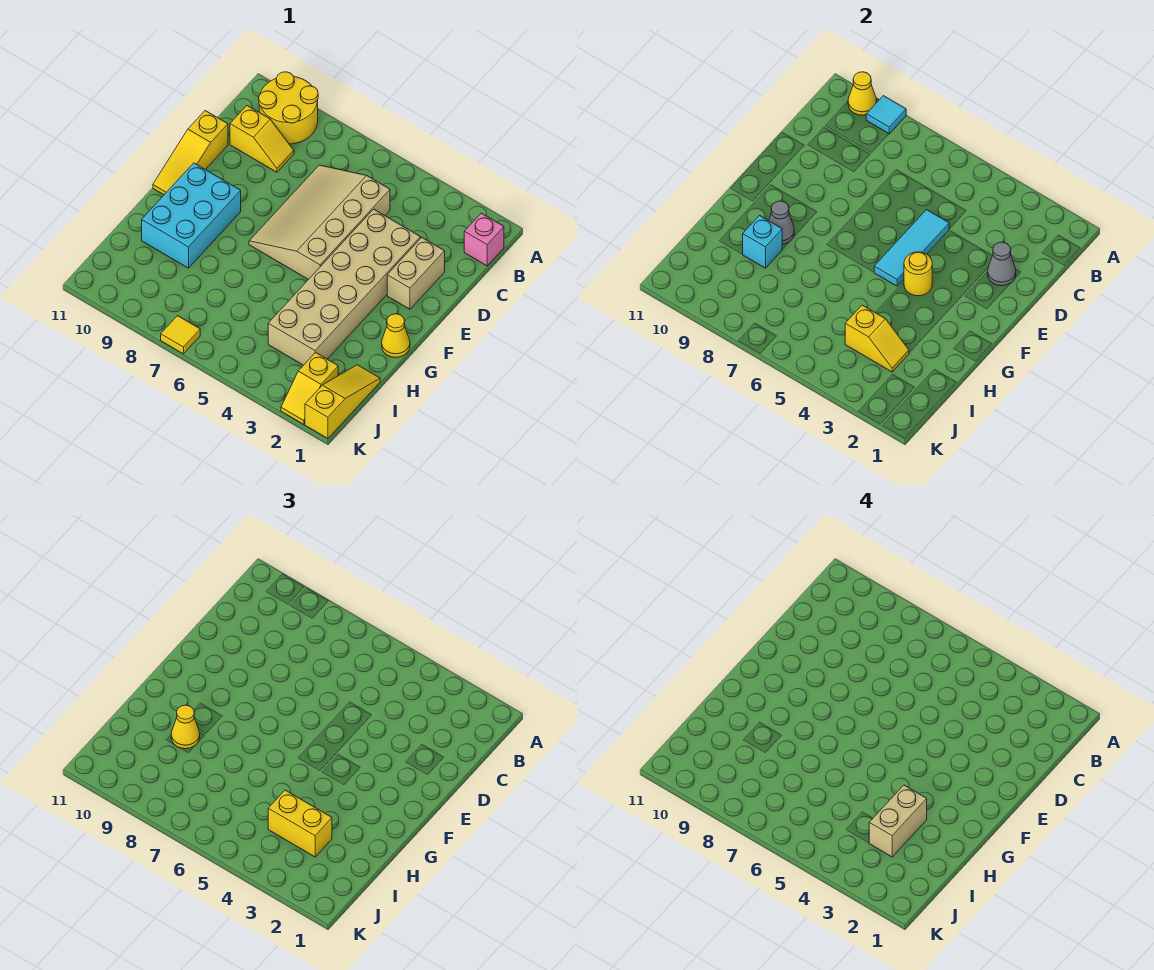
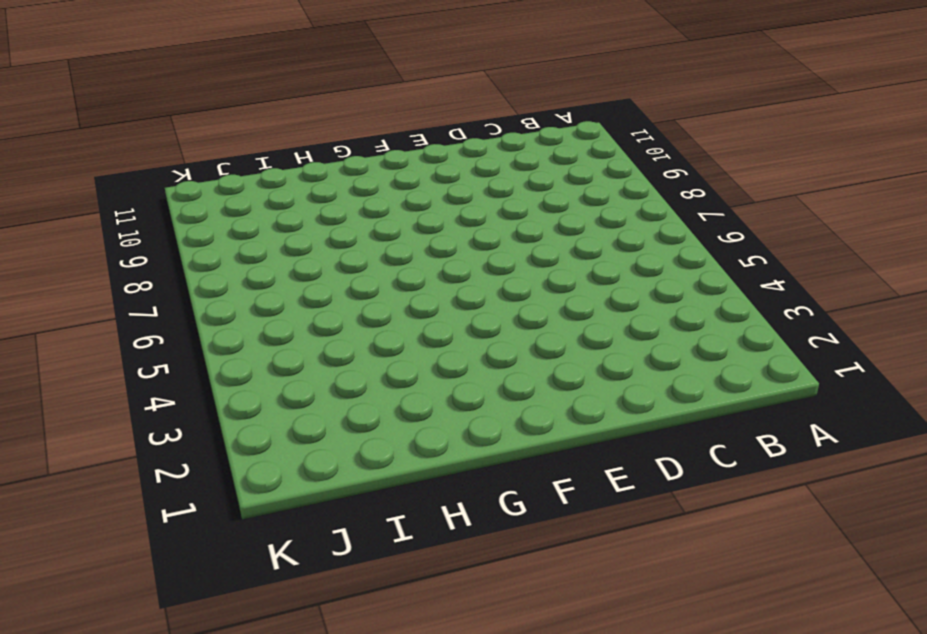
none -> yellow round brick A9:B10 level 1
none -> pink brick B1 level 1
none -> tan slope C5:F7 level 1 top 5

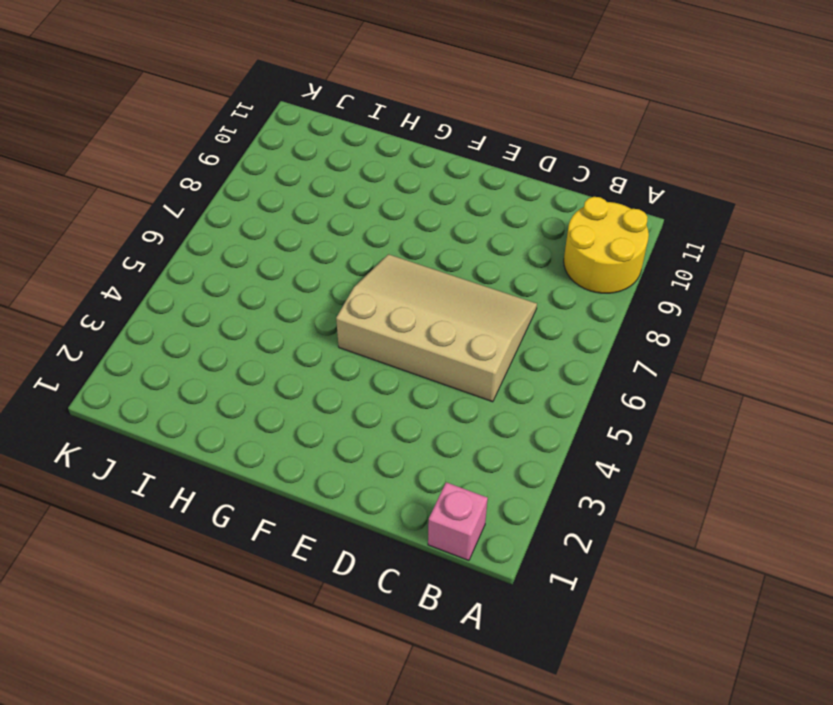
none -> yellow slope C9:C10 level 1 top 10
none -> tan brick D2:E2 level 1
none -> tan brick D3:I4 level 1

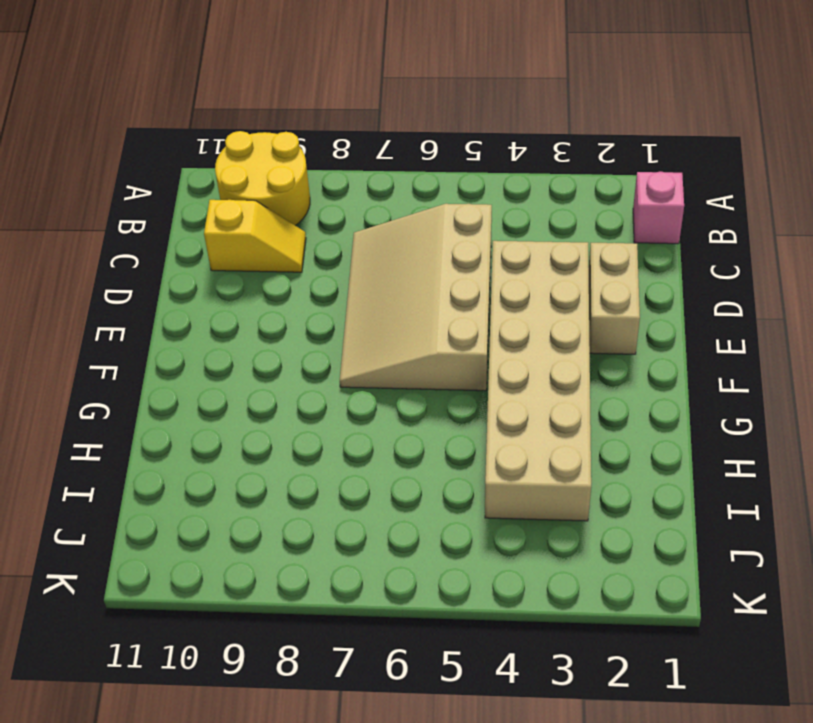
none -> yellow slope D11:F11 level 1 top D
none -> cyan brick F9:H10 level 1
none -> yellow cone G1 level 1

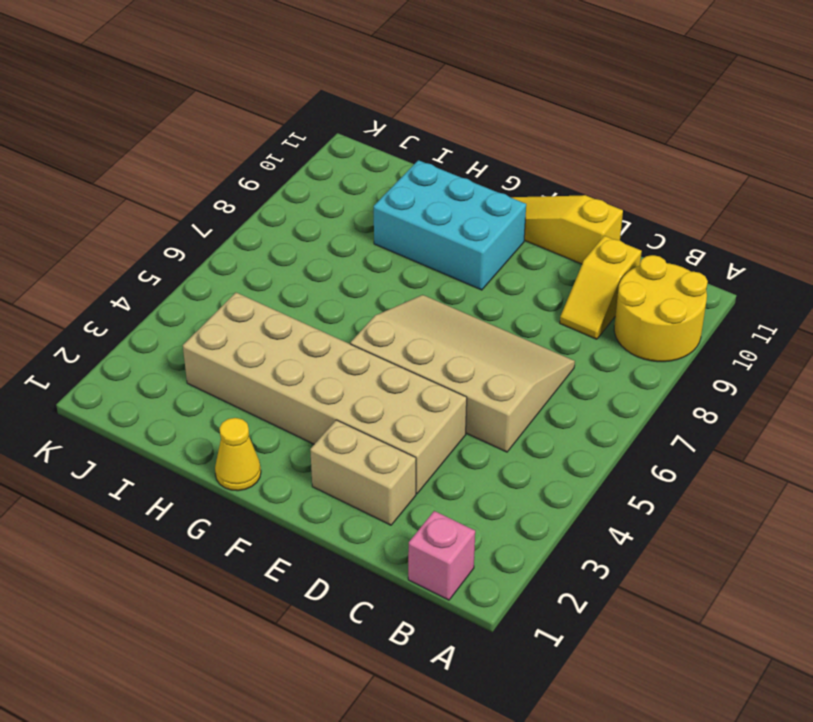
none -> yellow slope I1:K1 level 1 top K
none -> yellow slope J2:K2 level 1 top J
none -> yellow tile K7 level 1

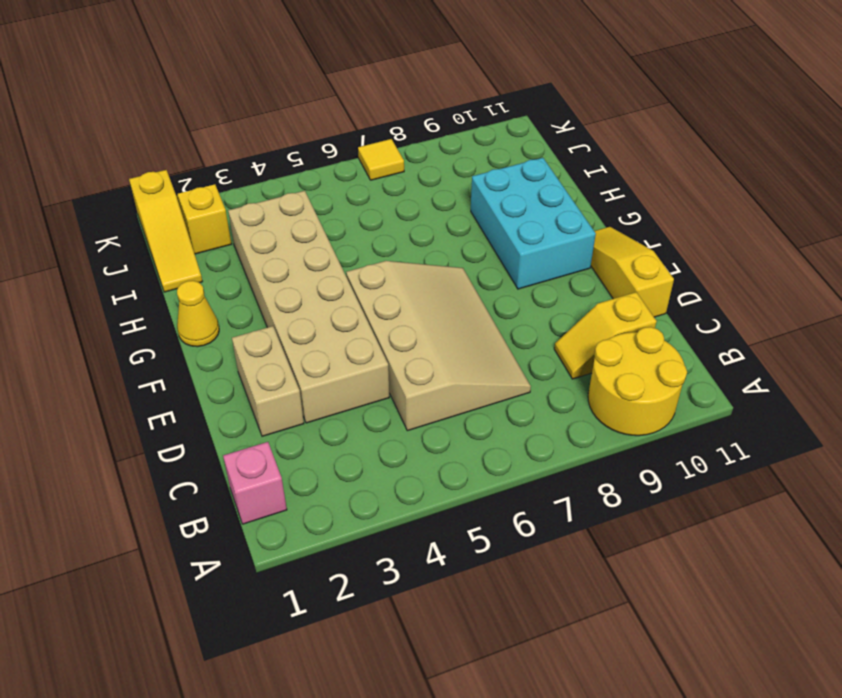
none -> cyan tile A9 level 2
none -> yellow cone A10 level 2
none -> grey cone D2 level 2

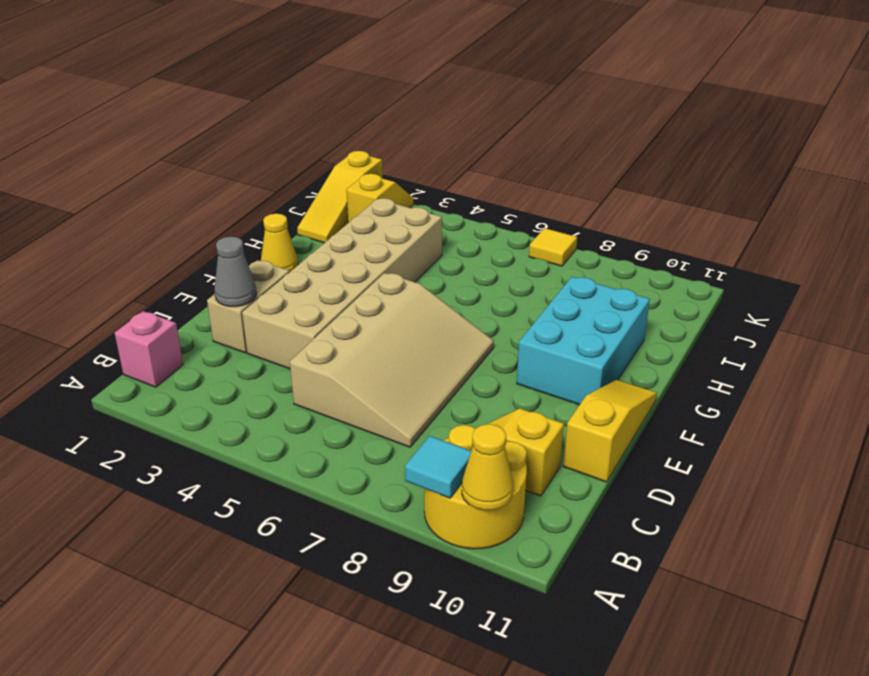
none -> cyan tile D5:F5 level 2
none -> yellow round brick F4 level 2
none -> grey cone G9 level 2

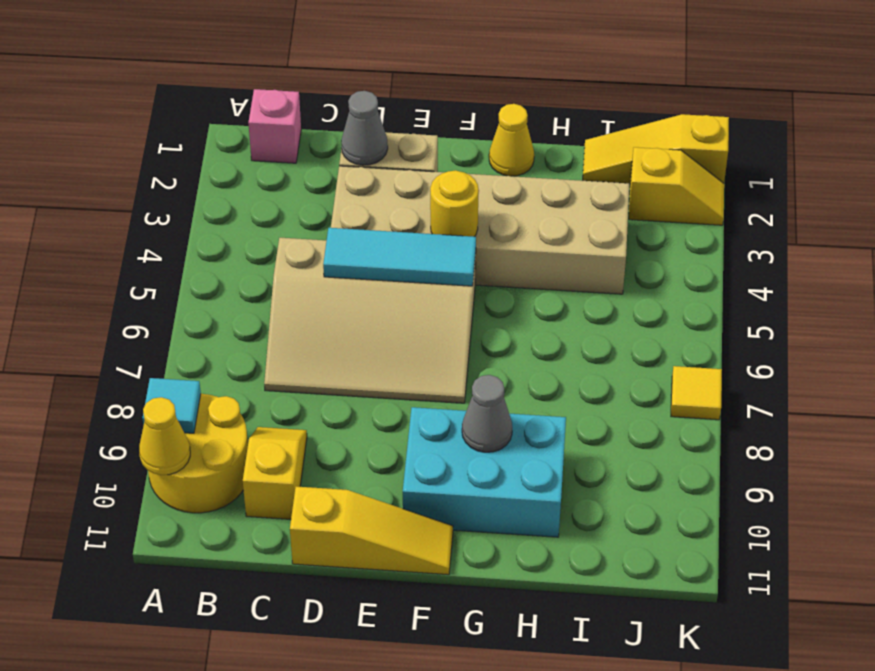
none -> cyan brick H9 level 2
none -> yellow slope I3:I4 level 2 top 4
none -> yellow cone H9 level 3

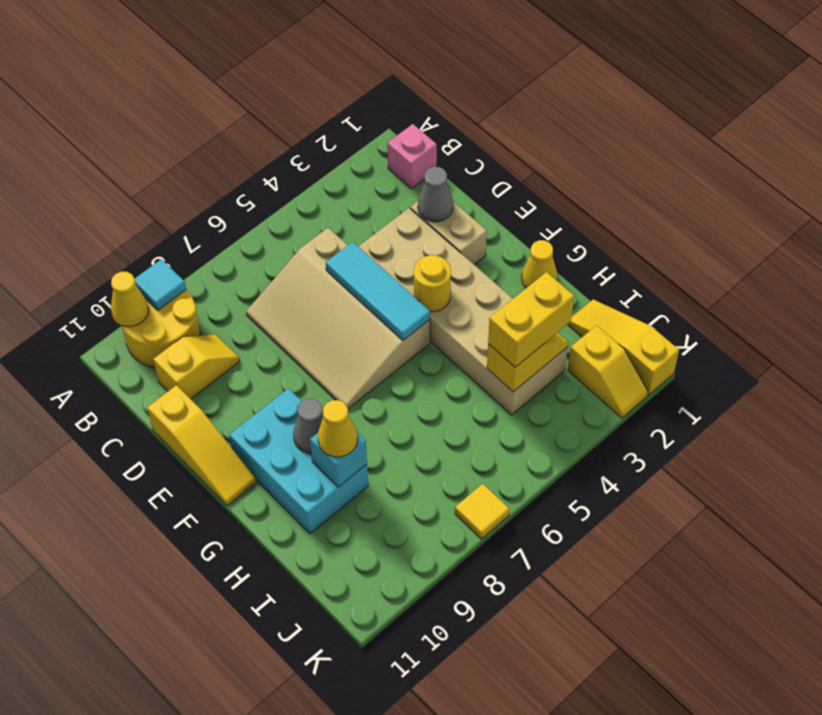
none -> tan brick H3:I3 level 4

